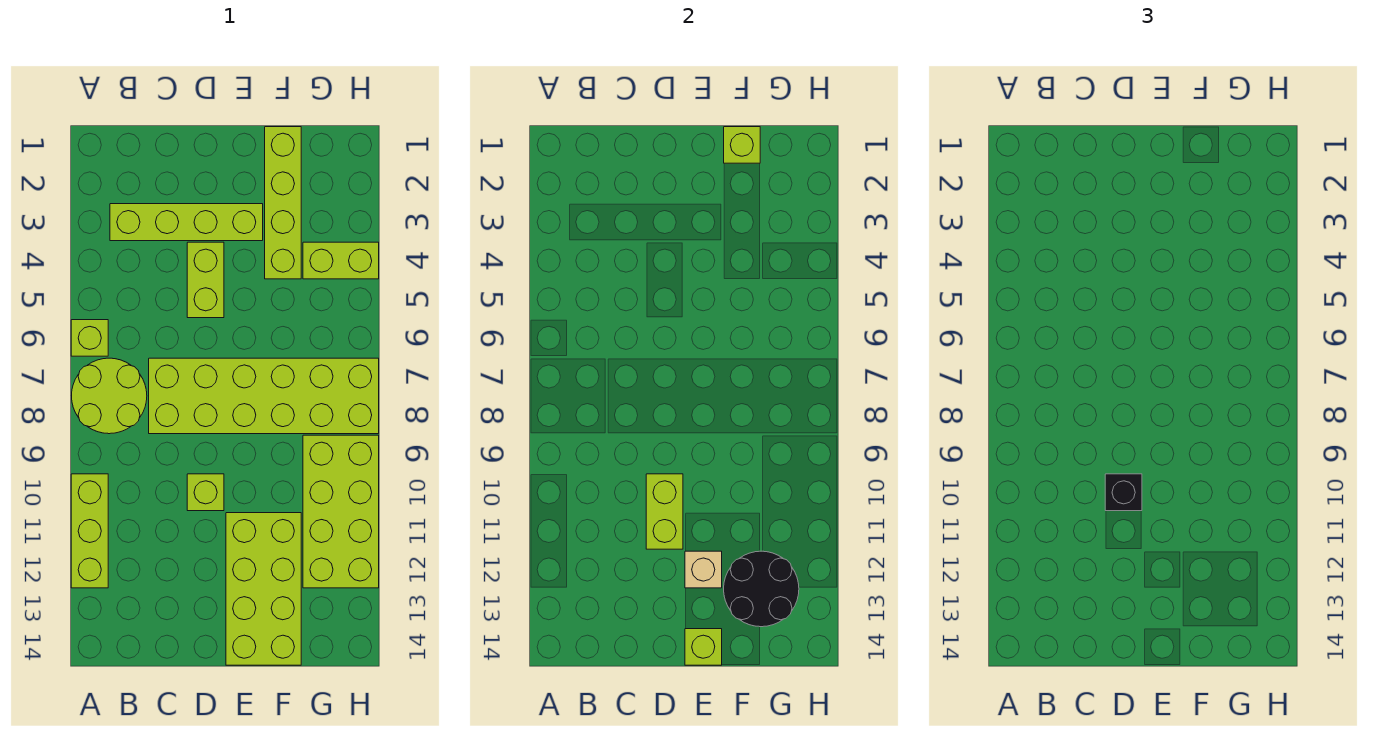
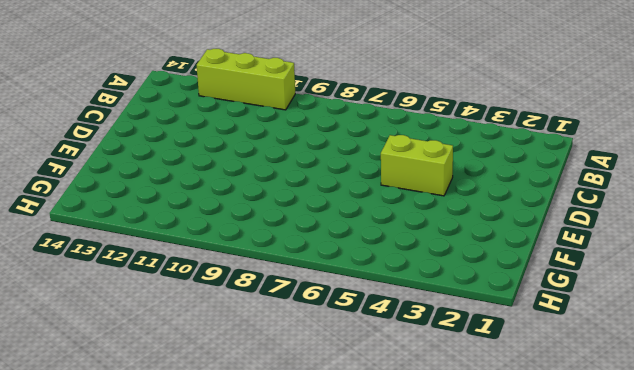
none -> lime brick A6 level 1
none -> lime round brick A7:B8 level 1
none -> lime brick B3:E3 level 1

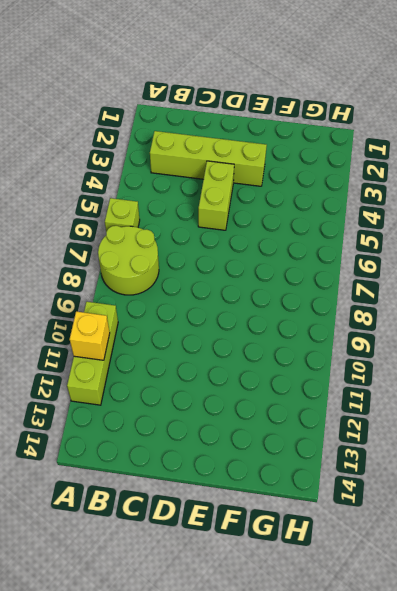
yellow brick A11 level 2 -> none
none -> lime brick C7:H8 level 1
none -> lime brick D10 level 1
none -> lime brick E11:F14 level 1

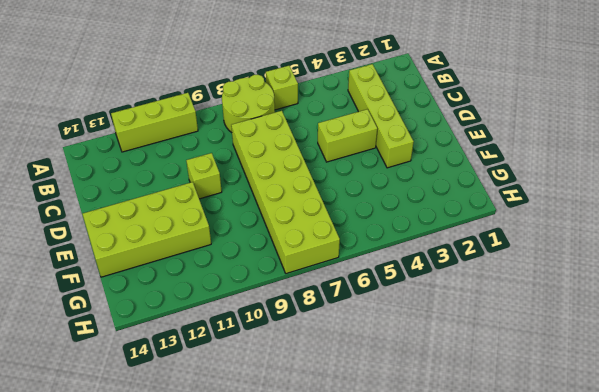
none -> lime brick F1:F4 level 1
none -> lime brick G4:H4 level 1
none -> lime brick G9:H12 level 1

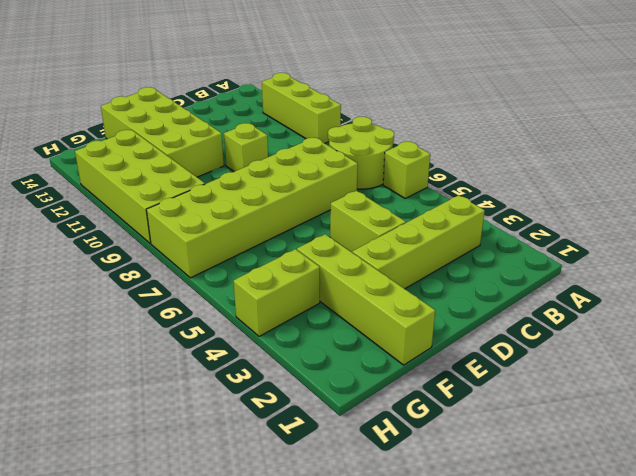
none -> lime brick D10:D11 level 2
none -> tan brick E12 level 2
none -> lime brick E14 level 2

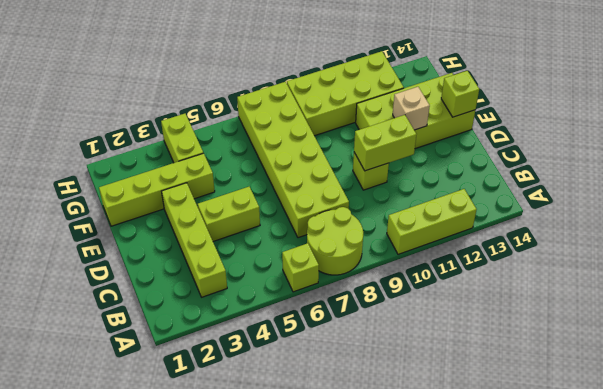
none -> lime brick F1 level 2
none -> black round brick F12:G13 level 2
none -> black brick D10 level 3

